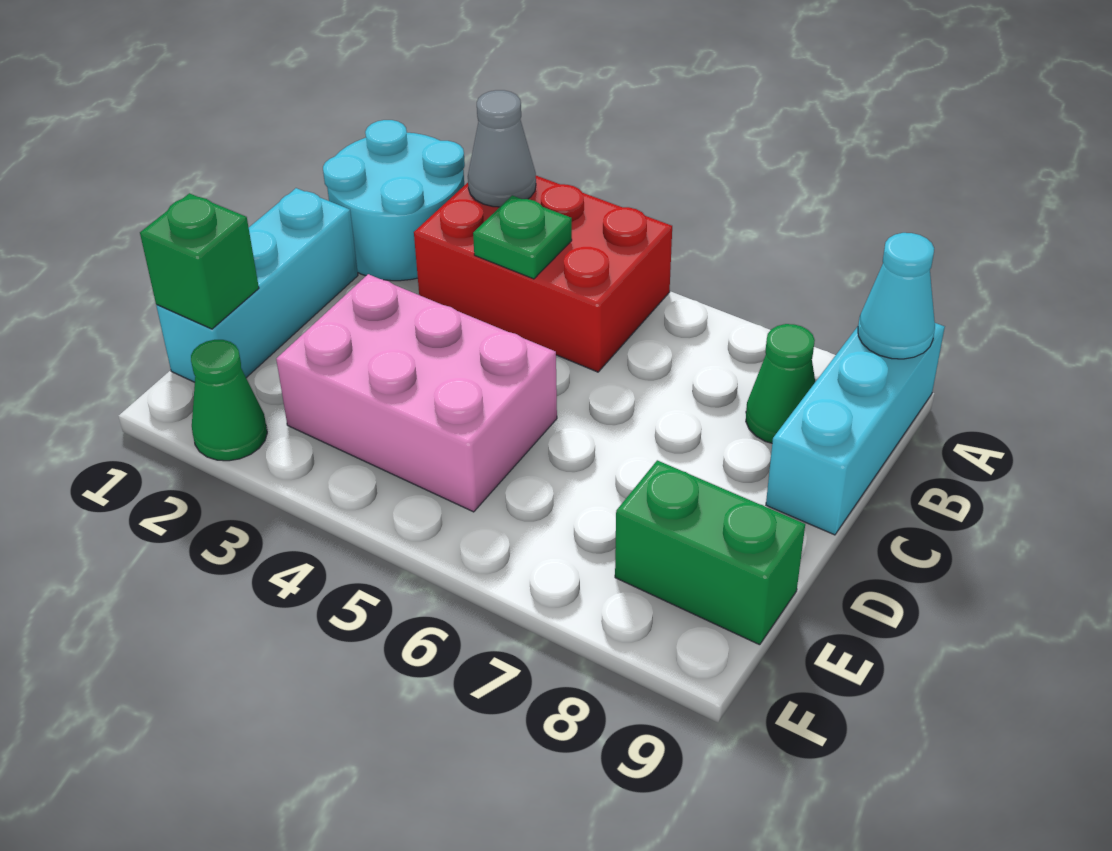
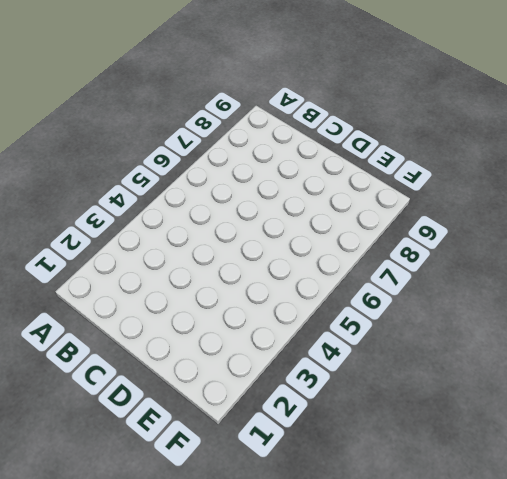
none -> cyan round brick A1:B2 level 1
none -> red brick A3:B5 level 1
none -> cyan brick A9:C9 level 1

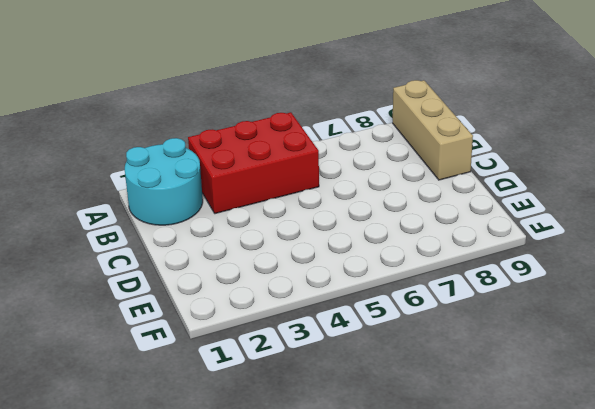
tan brick A9:C9 level 1 -> cyan brick A9:C9 level 1
none -> green cone B8 level 1
none -> cyan brick C1:E1 level 1
none -> pink brick D3:E5 level 1

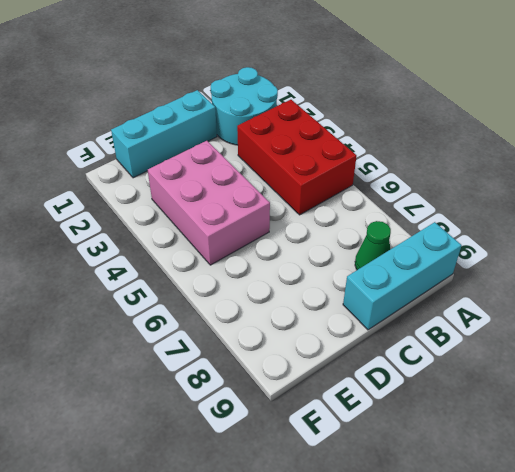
none -> green brick E8:E9 level 1
none -> green cone F2 level 1
none -> grey cone A3 level 2

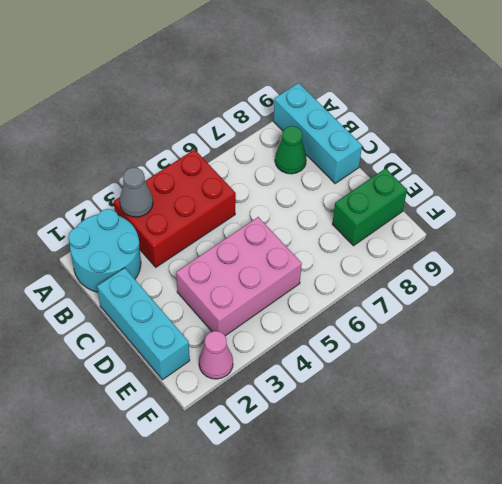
pink cone F2 level 1 -> green cone F2 level 1
none -> cyan cone A9 level 2
none -> green plate B4 level 2
none -> green brick E1 level 2

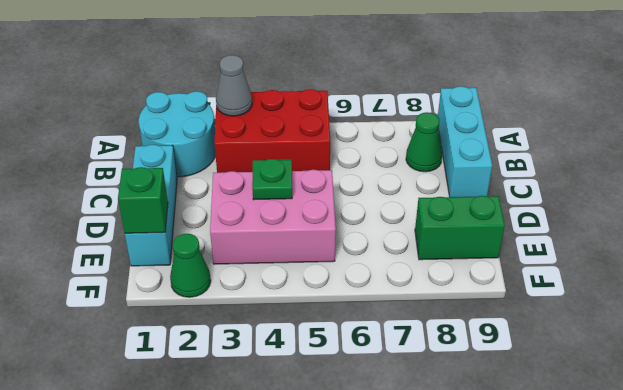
green plate D4 level 2 -> green plate B4 level 2
none -> cyan cone A9 level 2

